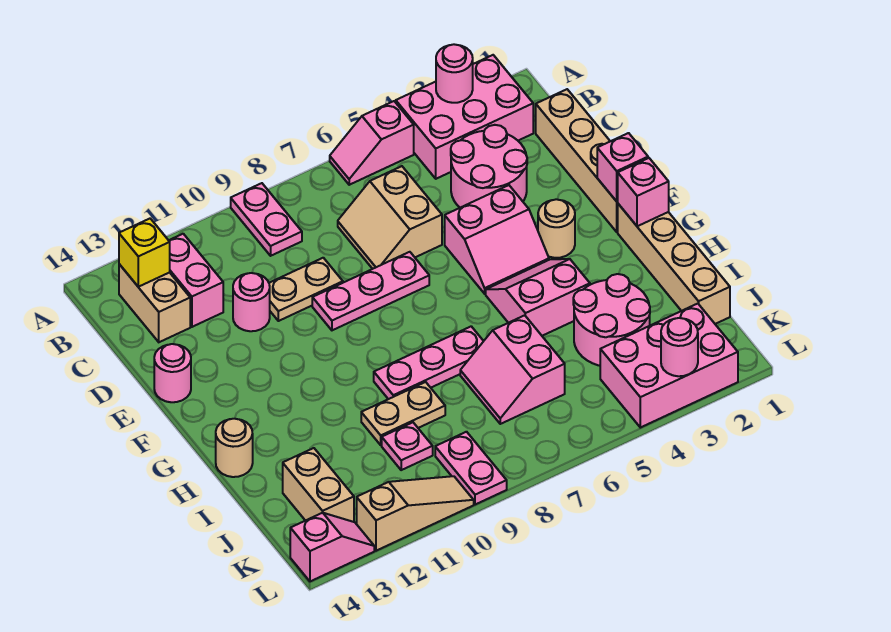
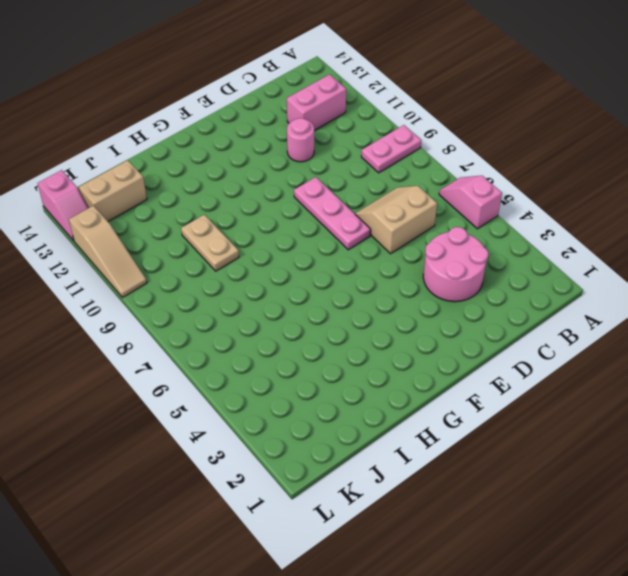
none -> pink brick A2:B4 level 1
none -> tan brick B13:C13 level 1
none -> tan brick C1:F1 level 1
none -> tan plate D9:D10 level 1

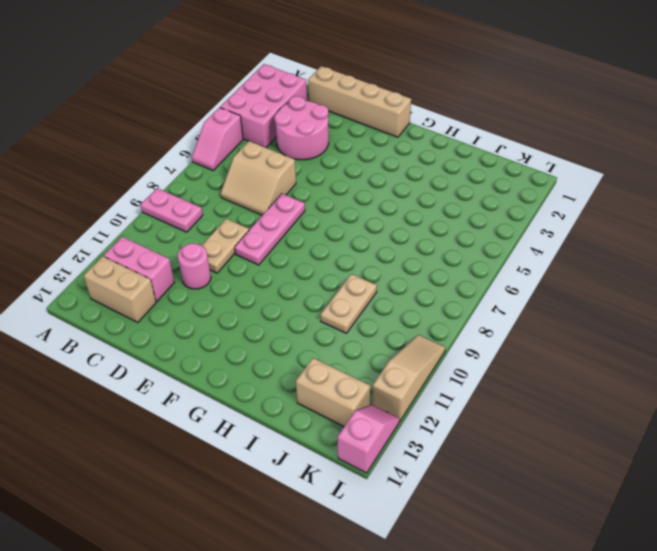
none -> pink slope E4:F5 level 1 top E
none -> pink round brick E14 level 1
none -> tan round brick F3 level 1
none -> tan brick G1:J1 level 1

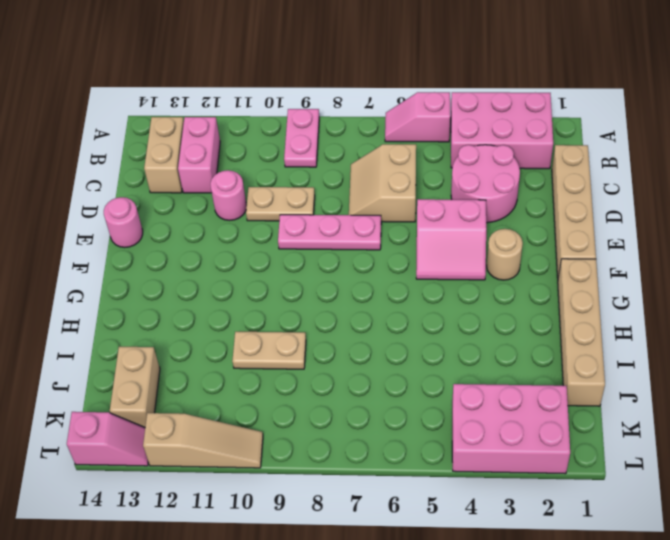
none -> pink slope G4:H5 level 1 top H
none -> pink plate H7:H9 level 1
none -> tan round brick H14 level 1
none -> pink round brick I3:J4 level 1

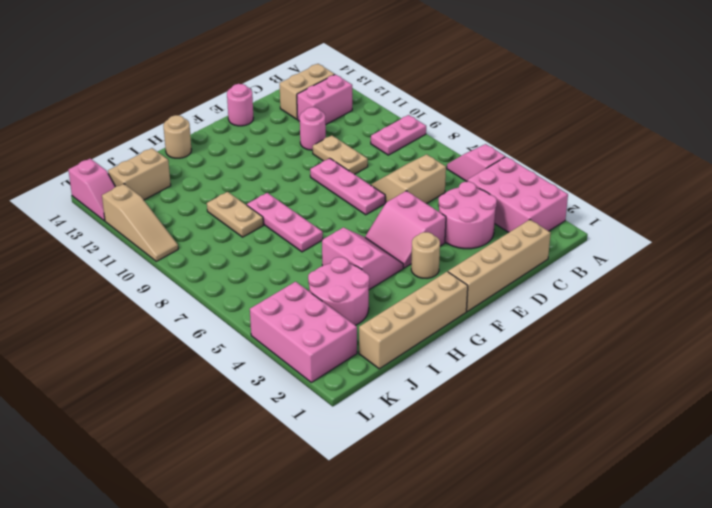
none -> pink slope I6:J7 level 1 top 6
none -> pink plate J10 level 1
none -> pink plate K9:L9 level 1
none -> pink round brick A3 level 2

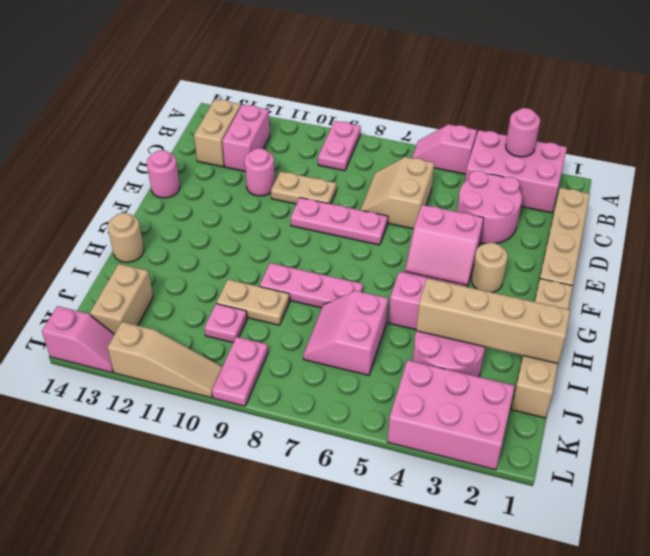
tan brick I1:I4 level 2 -> none
none -> yellow brick B13 level 2
none -> pink brick F1 level 2
none -> pink brick G1 level 2
none -> pink round brick L3 level 2

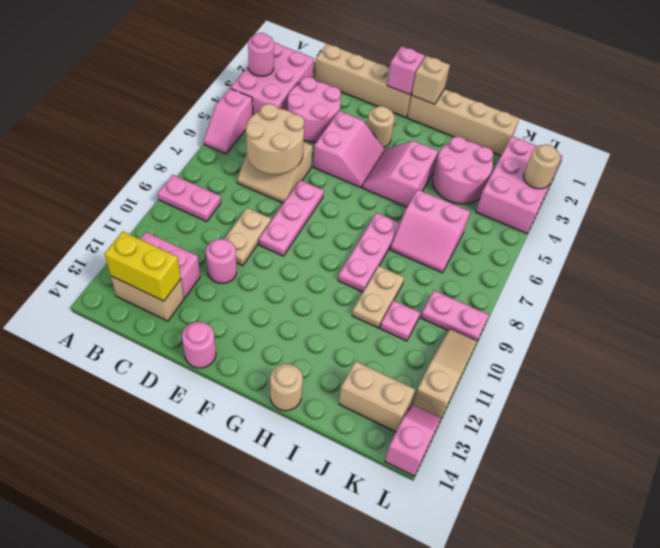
yellow brick B13:C13 level 2 -> yellow brick B13 level 2
tan round brick C6:D7 level 2 -> none
tan brick G1 level 2 -> pink brick G1 level 2
tan round brick L3 level 2 -> pink round brick L3 level 2

